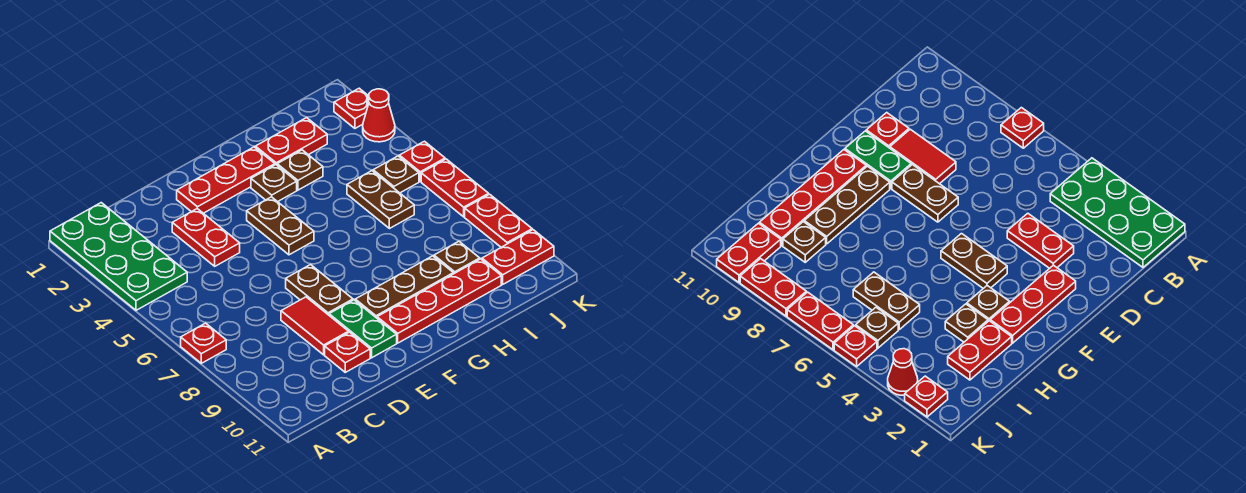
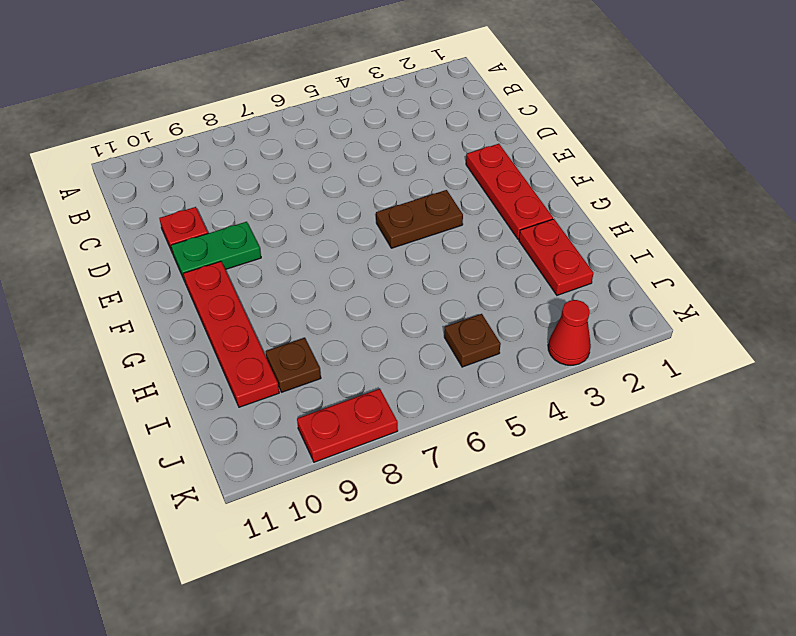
none -> green plate A1:B4 level 1
none -> red plate A7 level 1
none -> red plate D3:D4 level 1

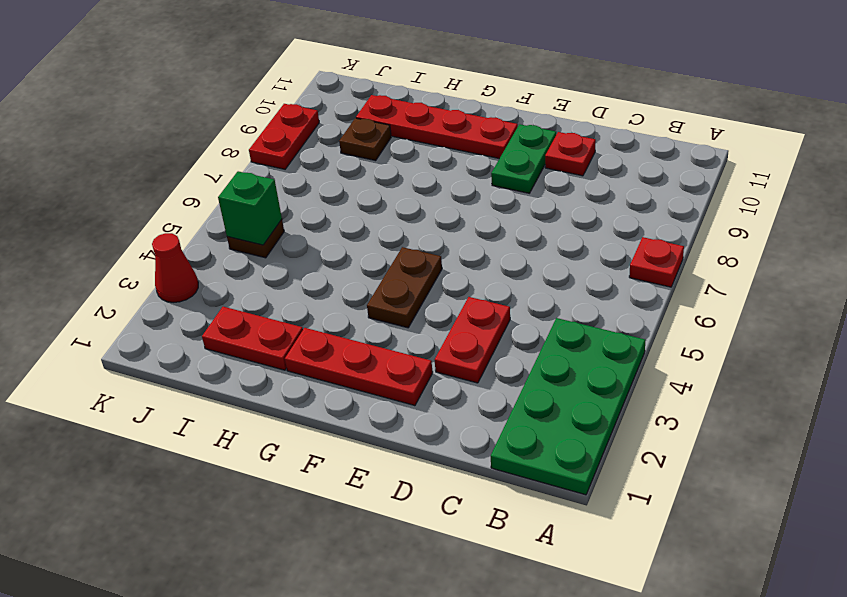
green brick J5 level 2 -> none
none -> red tile D8:D9 level 1
none -> brown plate E7:E8 level 1
none -> brown plate F9:H9 level 1

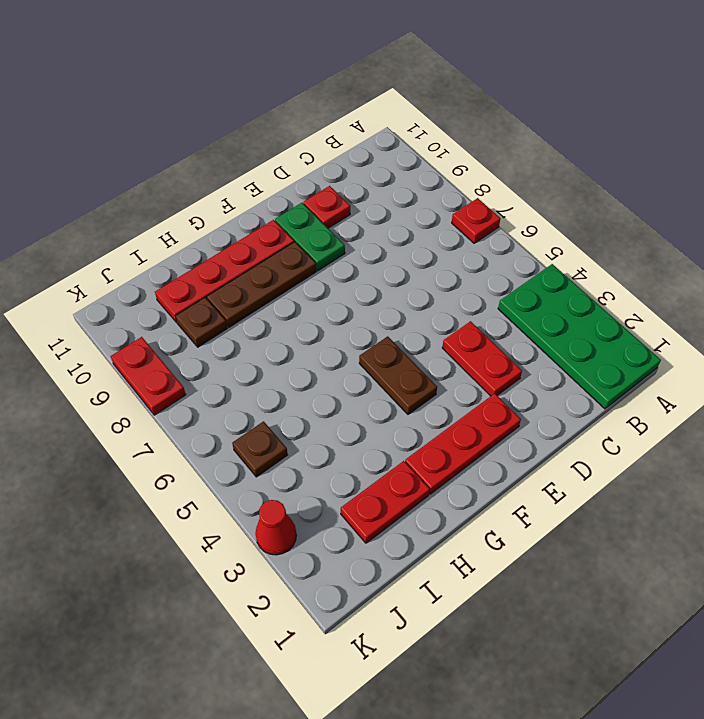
none -> red tile D8:D9 level 1
none -> brown plate E7:E8 level 1
none -> brown plate G3 level 1

